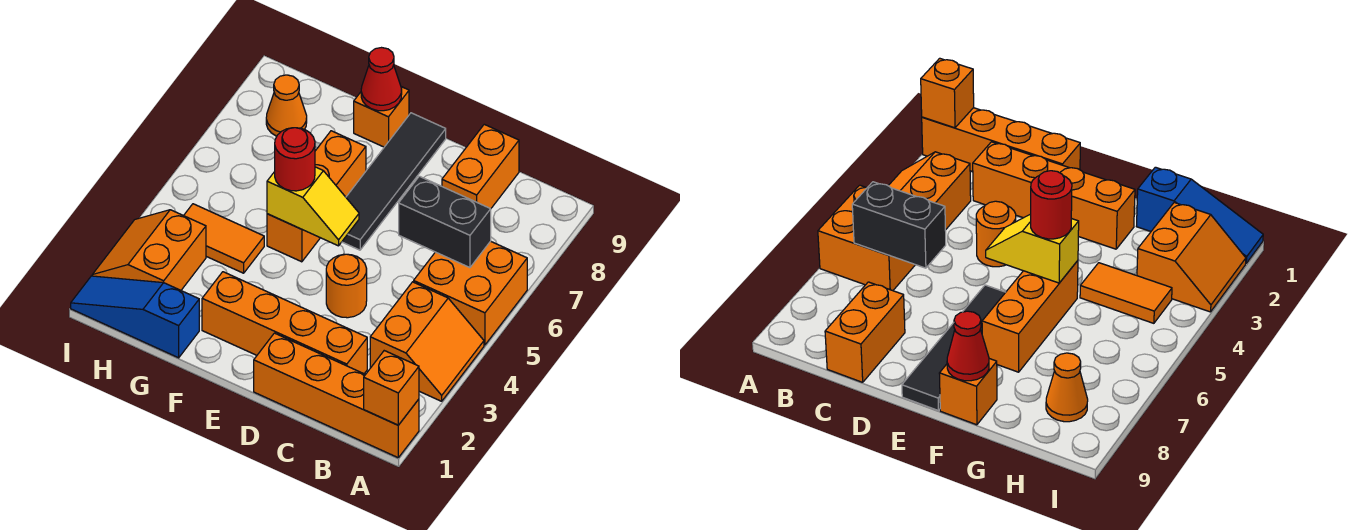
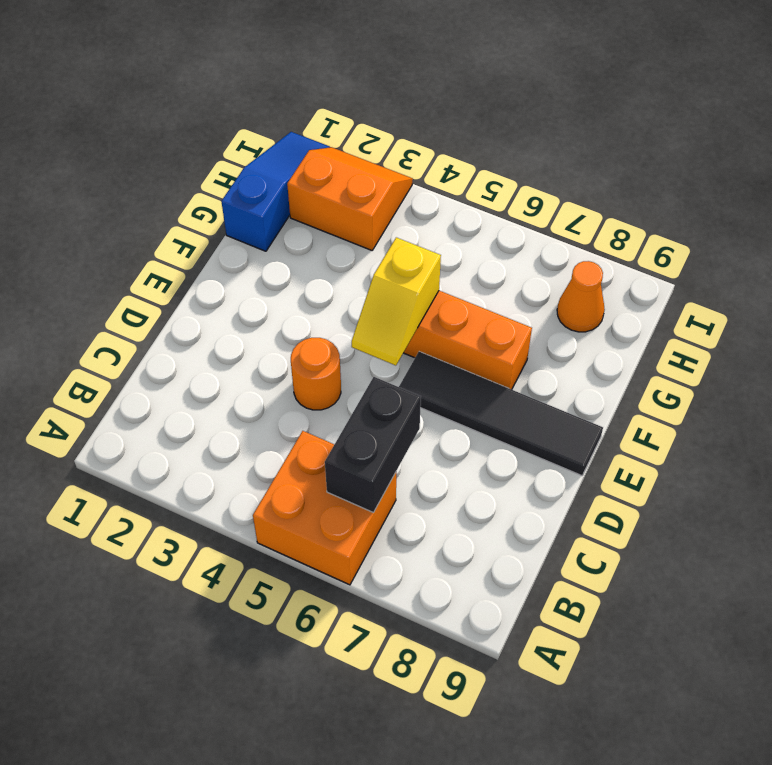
none -> orange brick A1:D1 level 1
none -> orange slope A3:B4 level 1 top B
none -> orange brick C2:F2 level 1

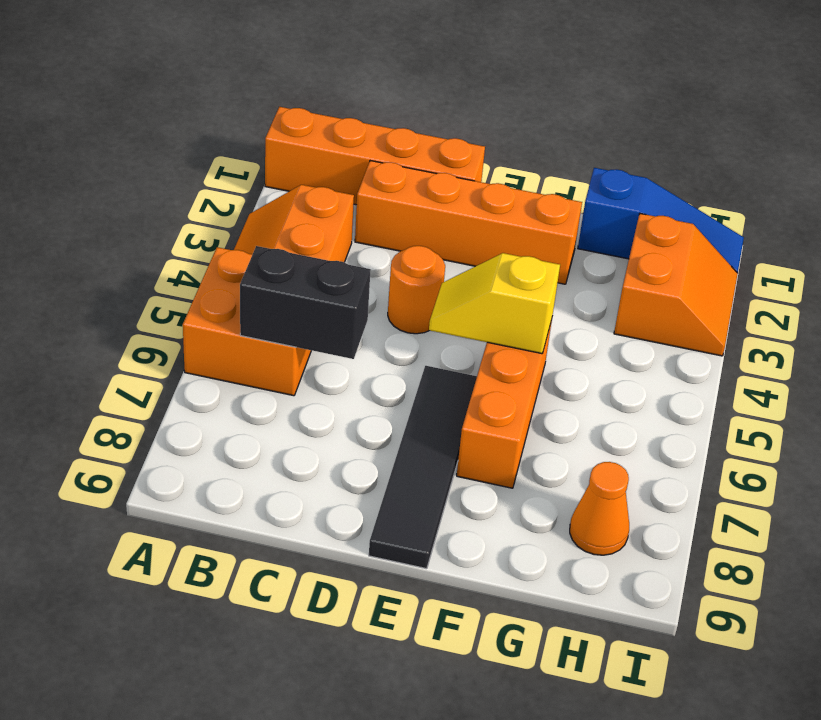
none -> orange brick C8:C9 level 1
none -> orange brick F9 level 1
none -> orange tile G4:H4 level 1

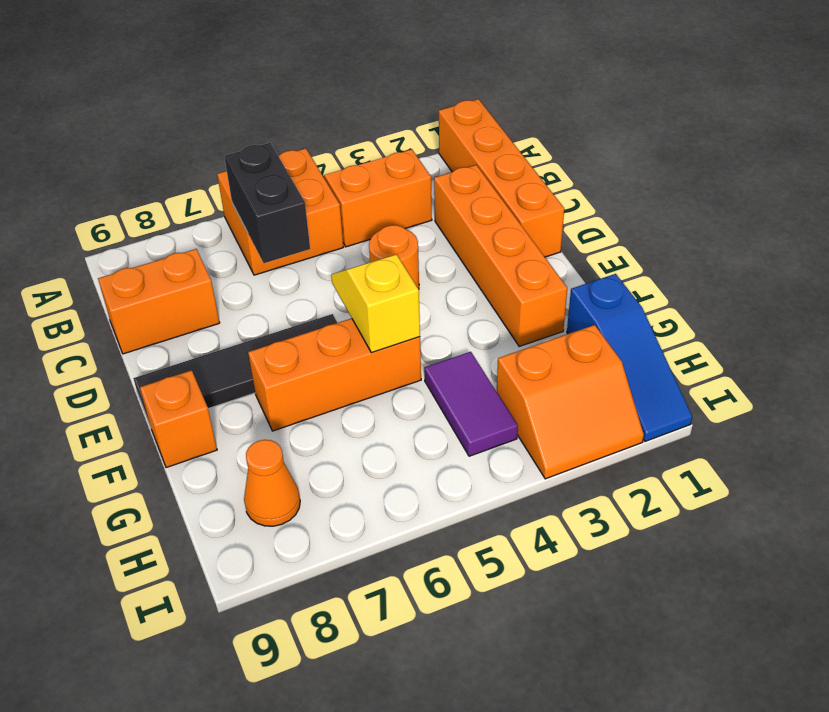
purple tile G4:H4 level 1 -> orange tile G4:H4 level 1
none -> orange brick A1 level 2
none -> red cone F9 level 2
none -> red round brick F5 level 3

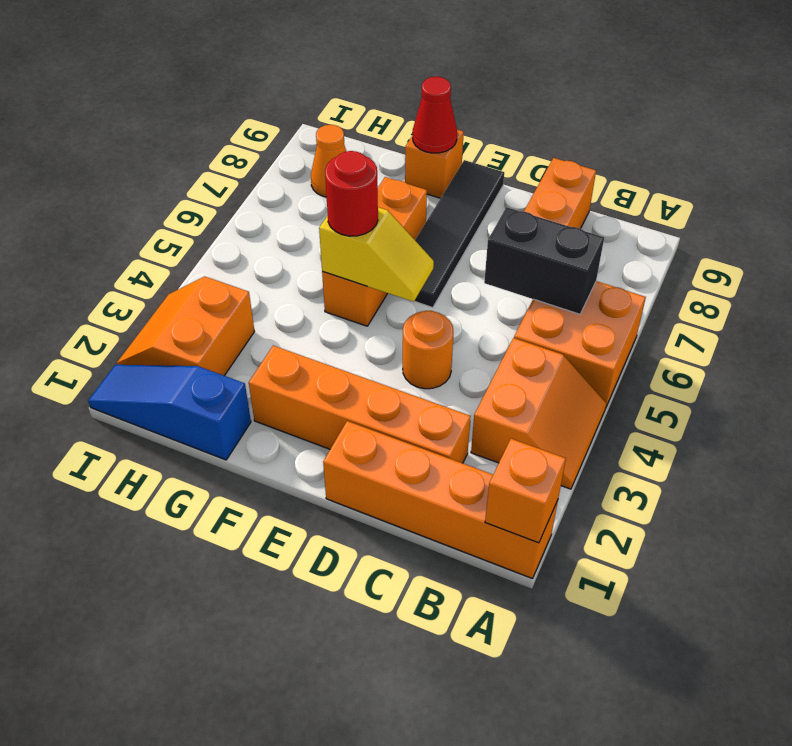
none -> orange tile G4:H4 level 1

